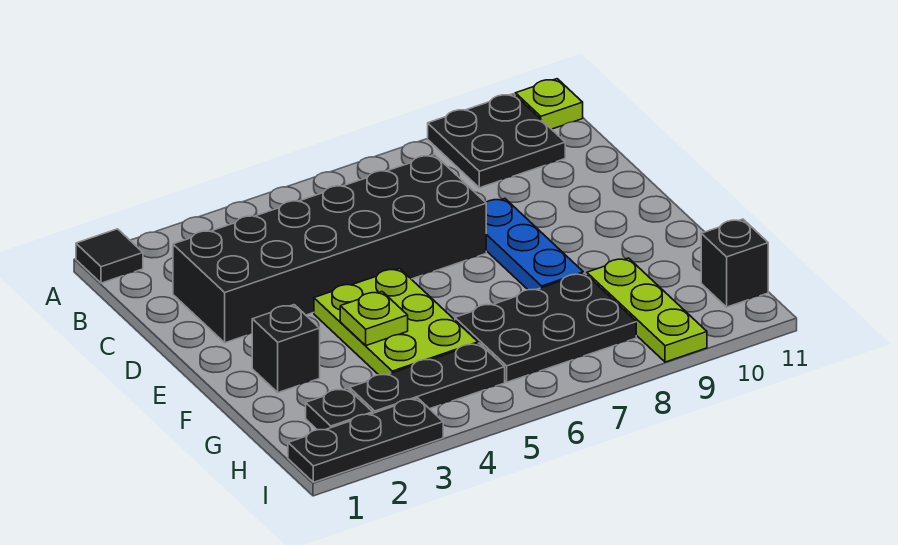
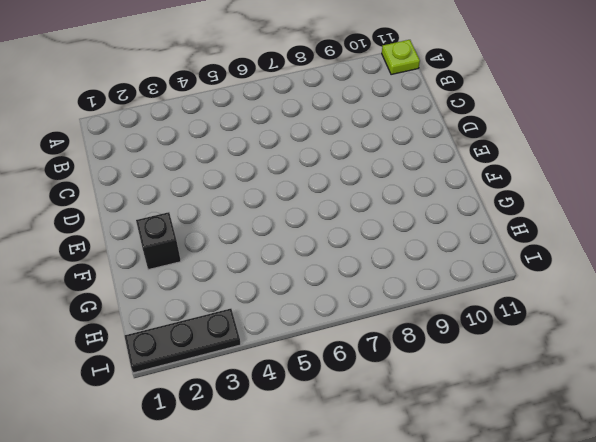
none -> black tile A1 level 1
none -> black plate A9:B10 level 1
none -> black brick C2:D7 level 1

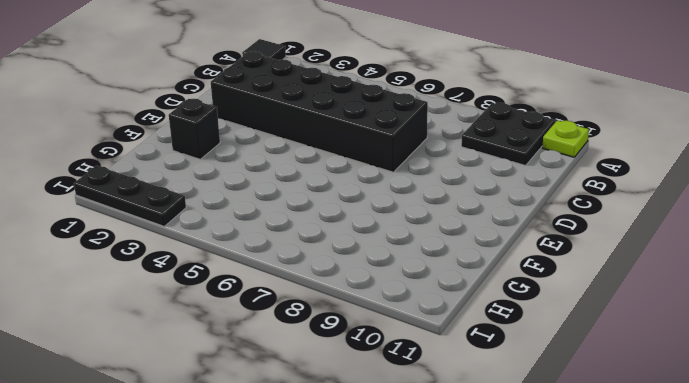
none -> blue plate D8:F8 level 1
none -> lime plate E4:G5 level 1
none -> black plate G6:H8 level 1

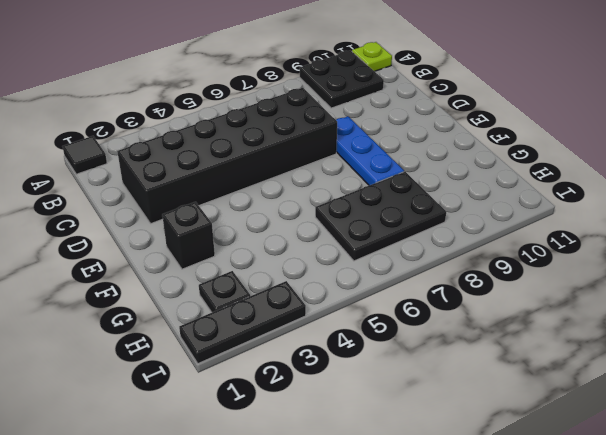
none -> lime plate E4:G5 level 1
none -> lime plate G9:I9 level 1
none -> black plate H3:H5 level 1

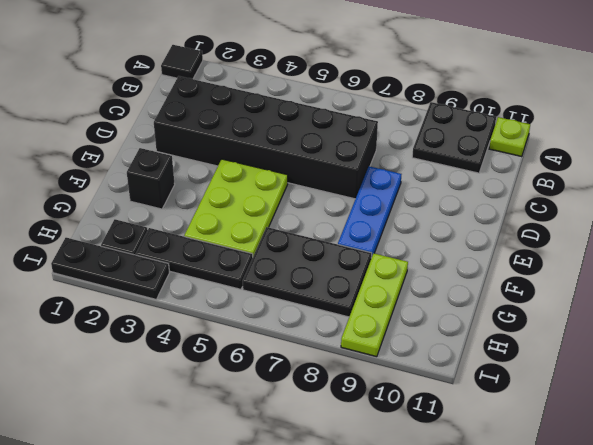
none -> black brick H11 level 1
none -> lime plate F4 level 2

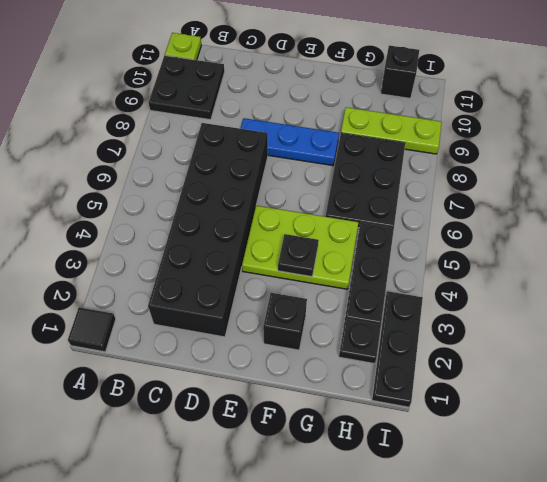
black plate F4 level 2 -> lime plate F4 level 2

